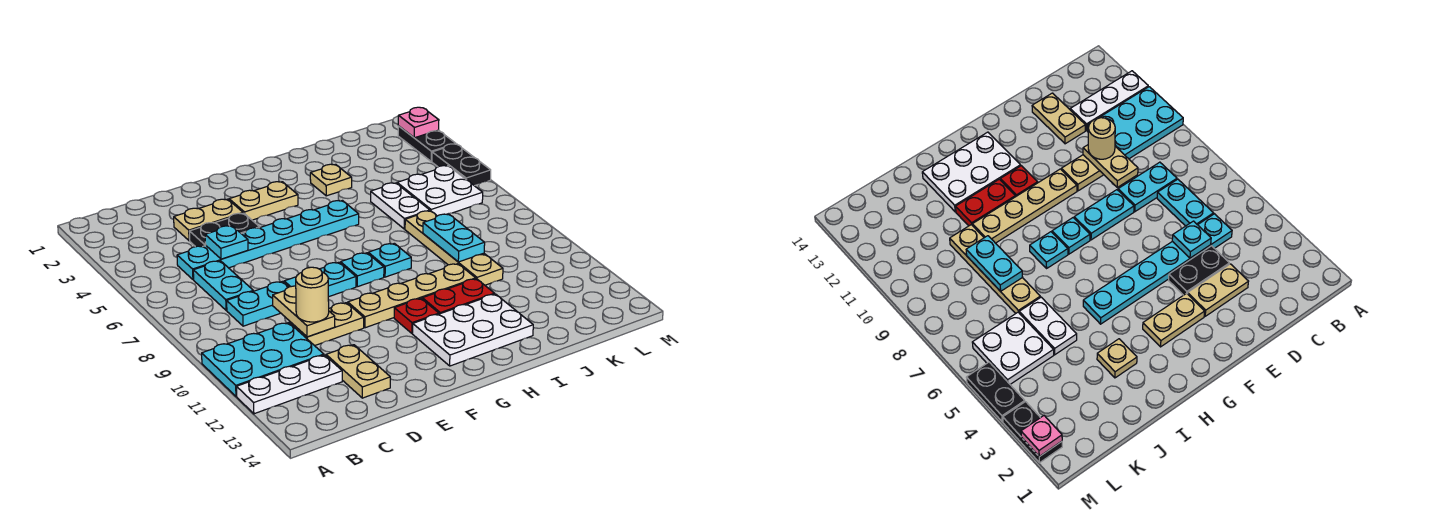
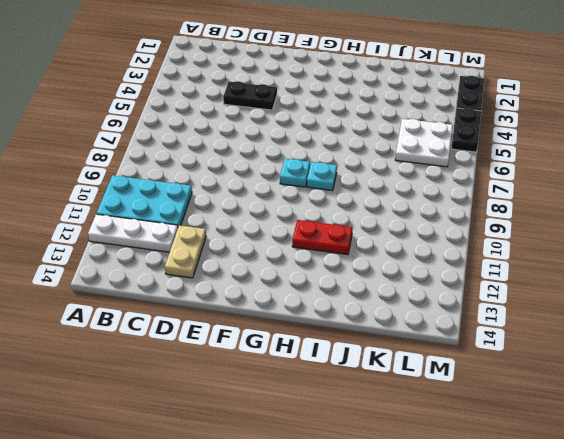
none -> cyan plate C5:H5 level 1
none -> cyan plate C6:C7 level 1
none -> cyan plate C8:D8 level 1

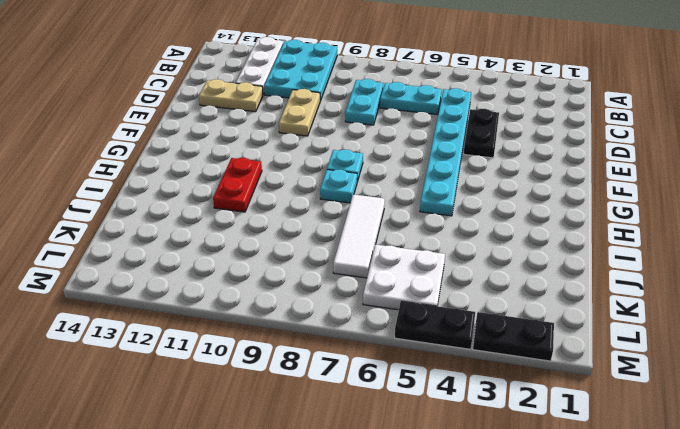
white tile I7:K7 level 1 -> tan plate J7:J10 level 1
none -> tan plate D3:E3 level 1
none -> cyan plate E8:F8 level 1
none -> tan plate F3:G3 level 1

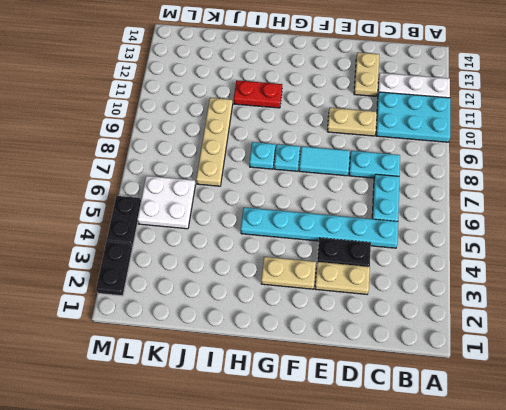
cyan tile E8:F8 level 1 -> cyan plate E8:F8 level 1
none -> tan plate F10:I10 level 1
none -> red plate G11 level 1
none -> white plate G12:I13 level 1

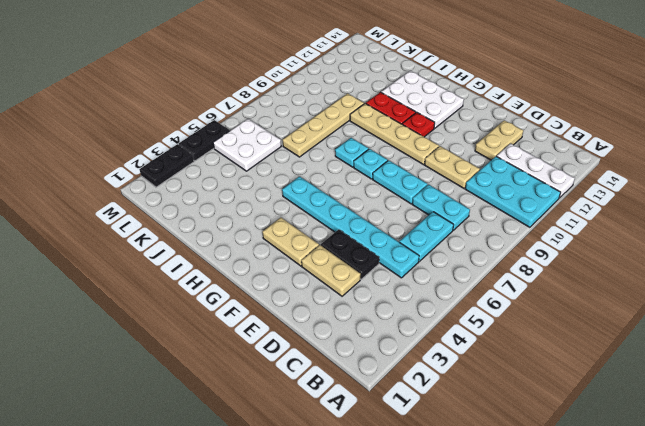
none -> tan plate I3 level 1
none -> white plate J5:J6 level 1
none -> cyan plate D5 level 2

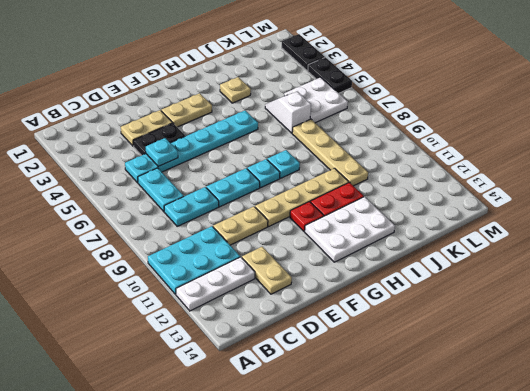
white slope J5:J6 level 1 top 6 -> white plate J5:J6 level 1
none -> tan plate D9:D10 level 2
none -> cyan plate J8:J9 level 2
none -> pink plate M2 level 2

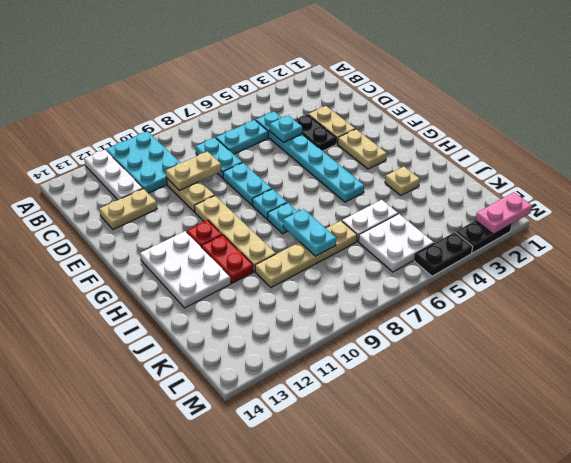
cyan plate I8:J8 level 2 -> cyan plate J8:J9 level 2
pink plate M1:M2 level 2 -> pink plate M2 level 2
none -> tan round brick D10 level 3

